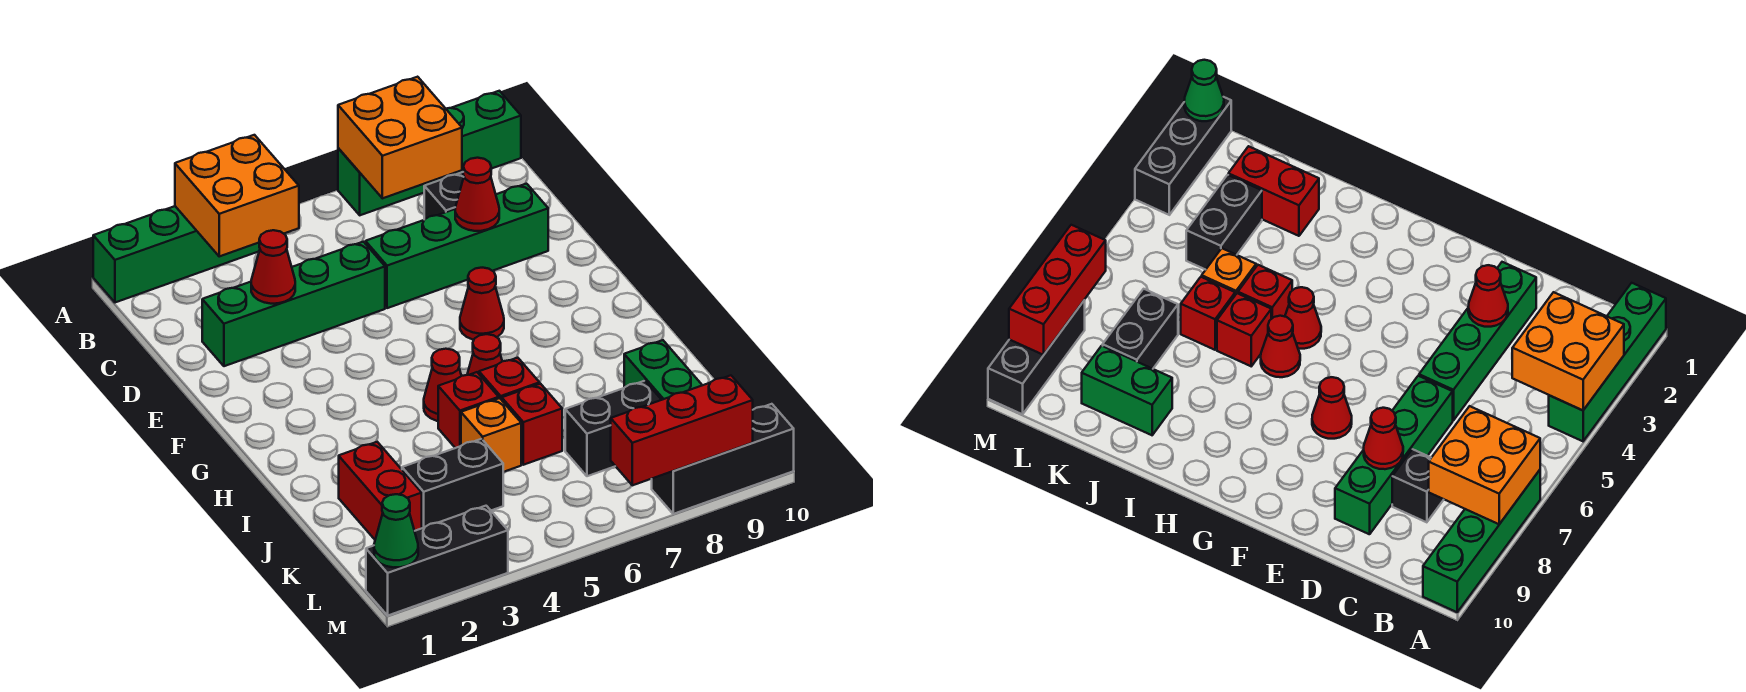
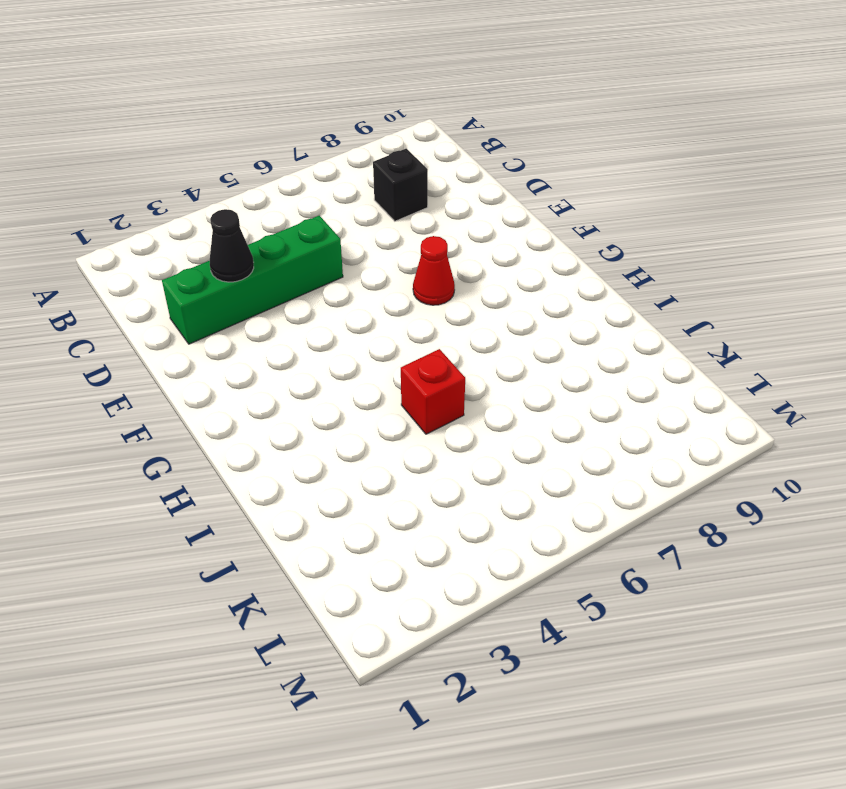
black cone D3 level 2 -> red cone D3 level 2
none -> green brick A1:A4 level 1
none -> green brick A7:A10 level 1
none -> green brick D6:D9 level 1

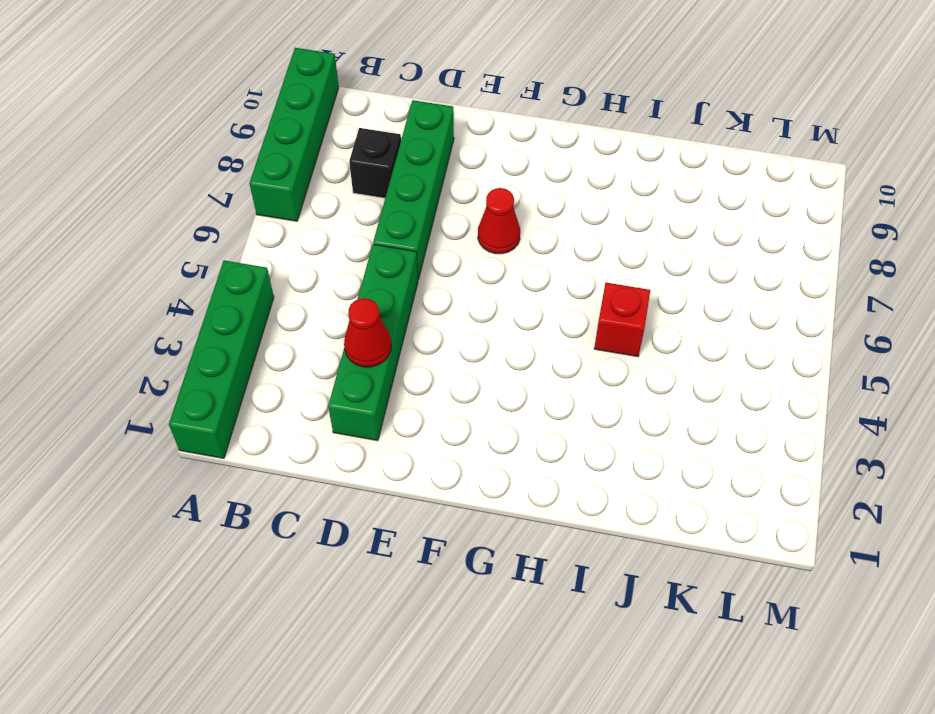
none -> red cone H5 level 1
none -> red cone H6 level 1
none -> red brick I6 level 1

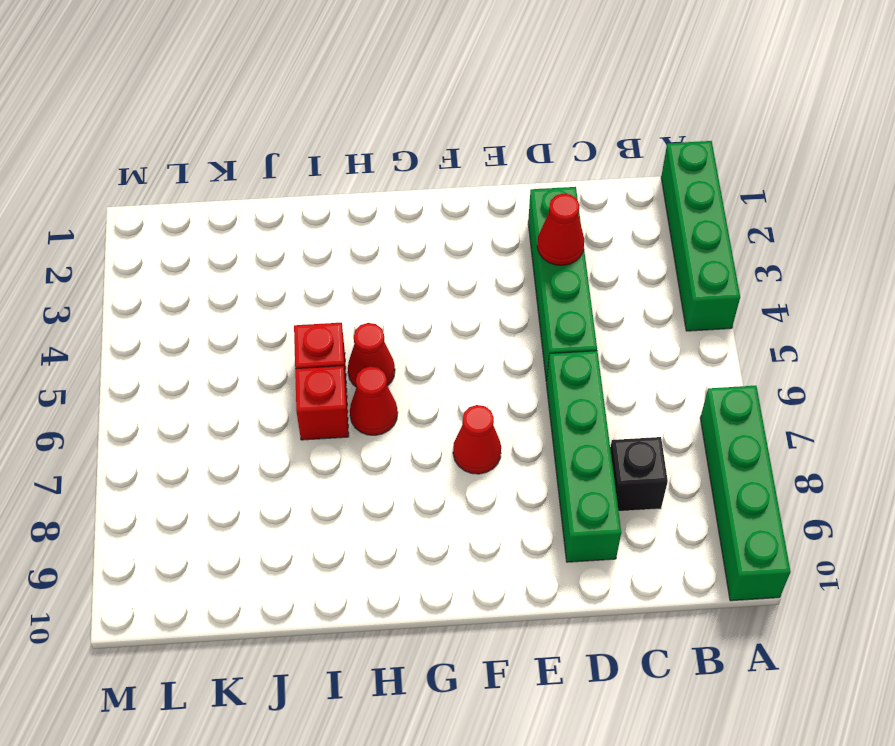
none -> red brick J2:K2 level 1
none -> orange brick J5 level 1
none -> red brick J6 level 1

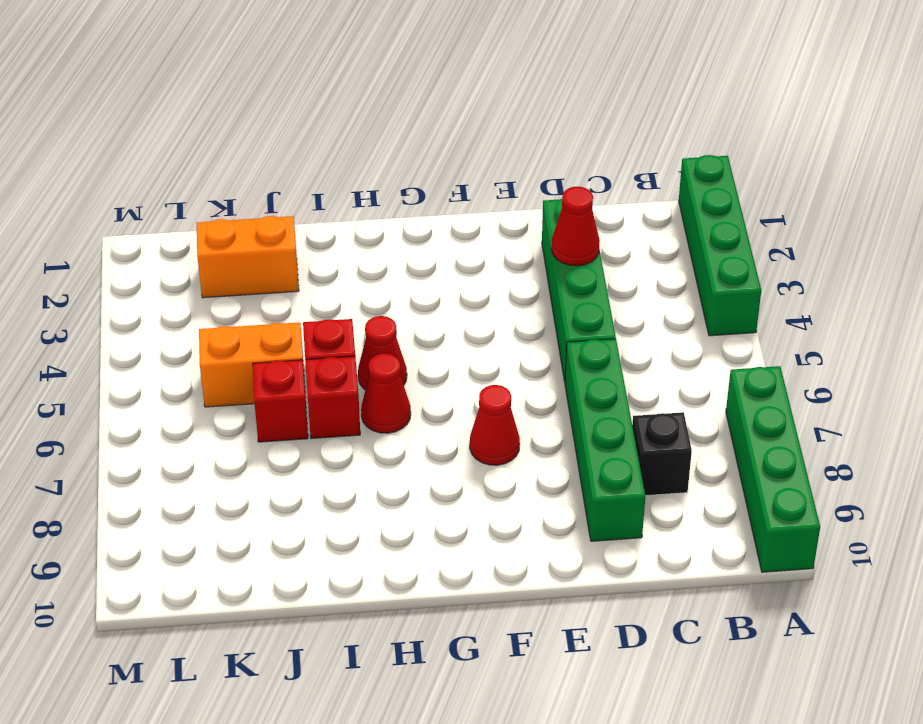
orange brick J2:K2 level 1 -> red brick J2:K2 level 1
orange brick J5:K5 level 1 -> orange brick J5 level 1
none -> green brick J9:K9 level 1
none -> black brick K3:K4 level 1
none -> black brick K7:K8 level 1

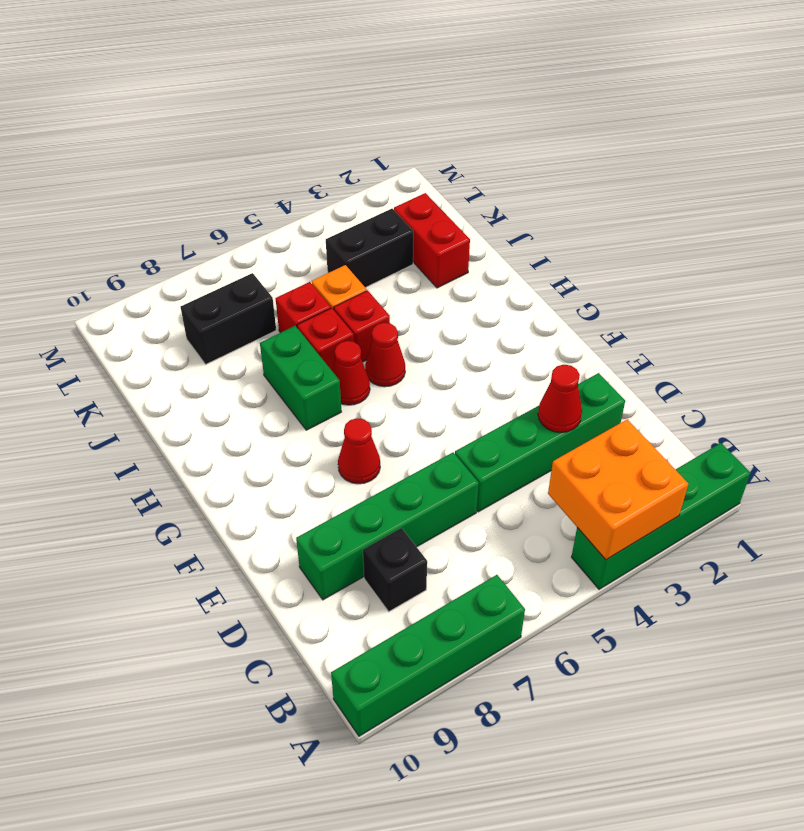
green brick H7:I7 level 1 -> green brick J9:K9 level 1
none -> black brick M1:M3 level 1
none -> black brick M8:M10 level 1
none -> orange brick A7:B8 level 2

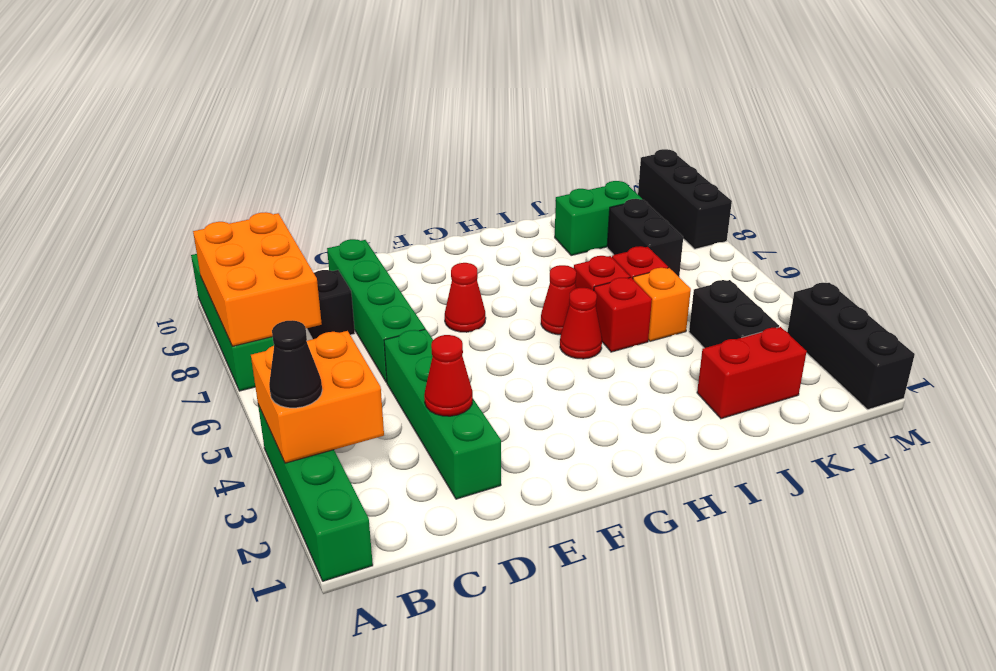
black cone A3 level 3 -> none
orange brick A7:B9 level 2 -> orange brick A7:B8 level 2
none -> red cone D8 level 2
none -> green cone M1 level 2
none -> red brick M7:M9 level 2

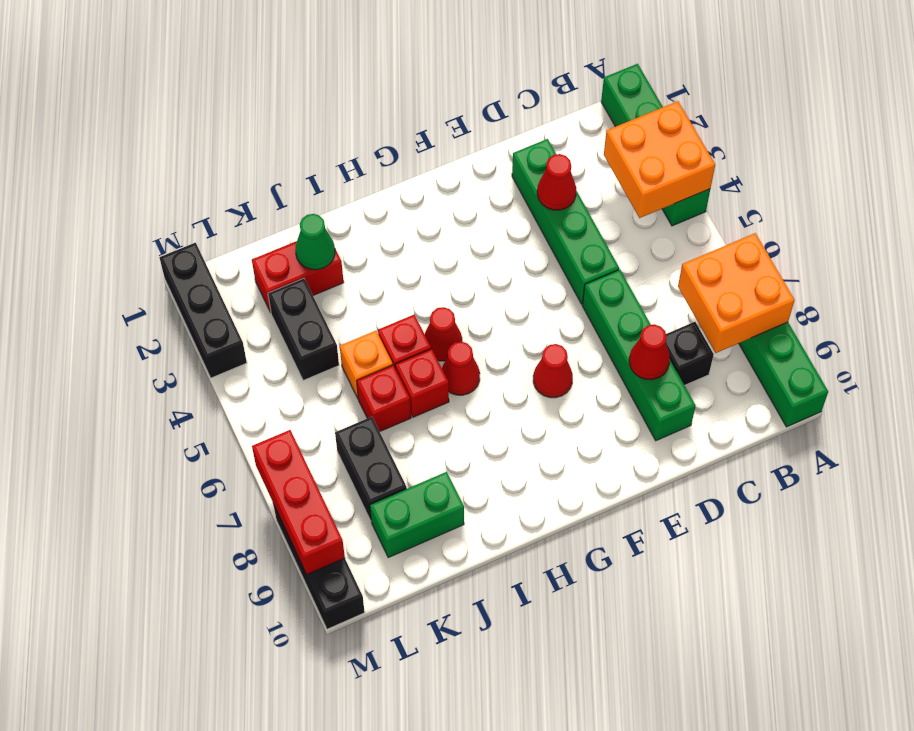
green cone J2 level 2 -> green cone M1 level 2

